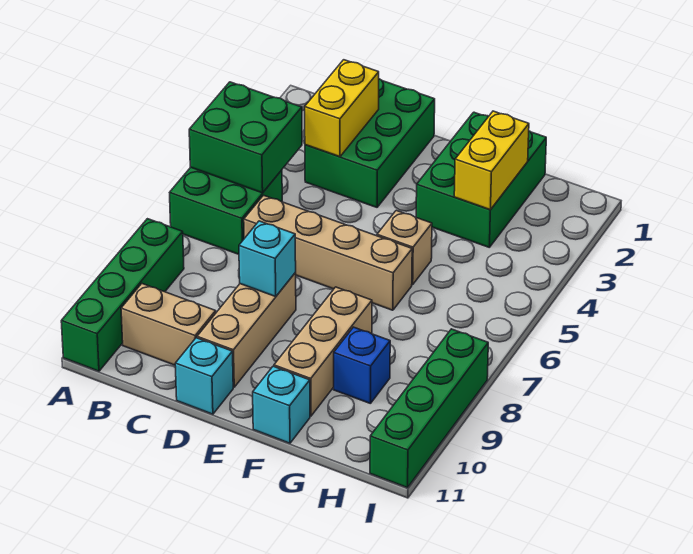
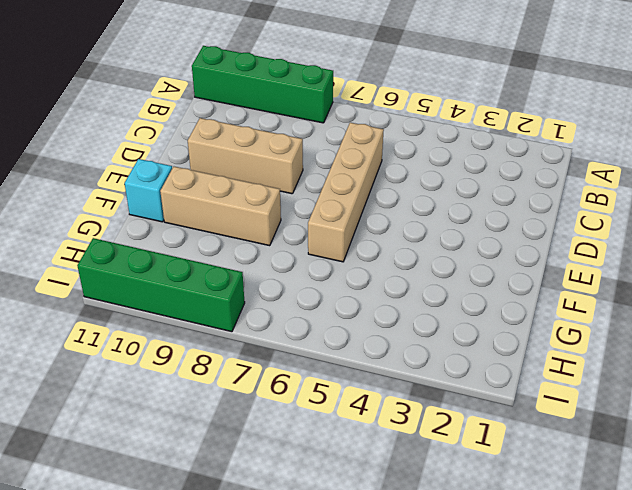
none -> green brick A5:B6 level 1
none -> tan brick B10:C10 level 1
none -> green brick C1:D3 level 1

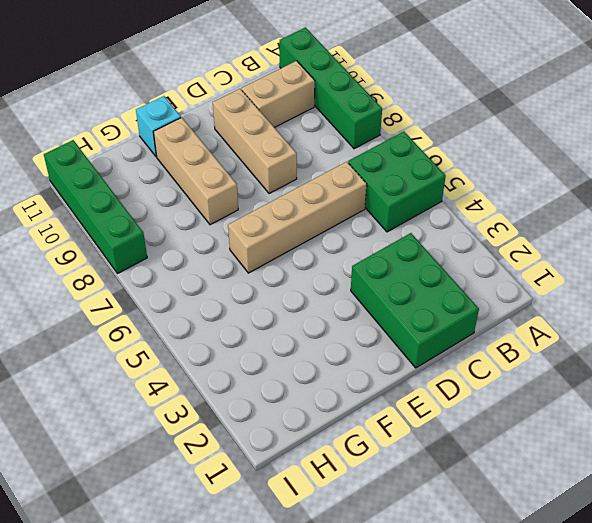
none -> cyan brick D11 level 1
none -> green brick F1:G3 level 1
none -> tan brick F5 level 1

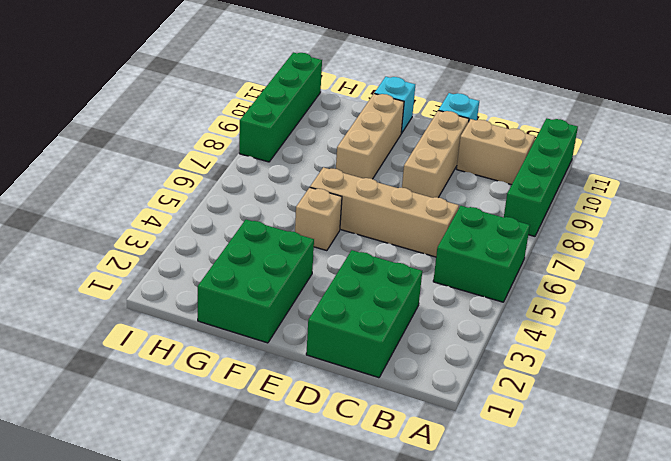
none -> blue brick G9 level 1
none -> green brick A4:B5 level 2
none -> yellow brick C2:C3 level 2

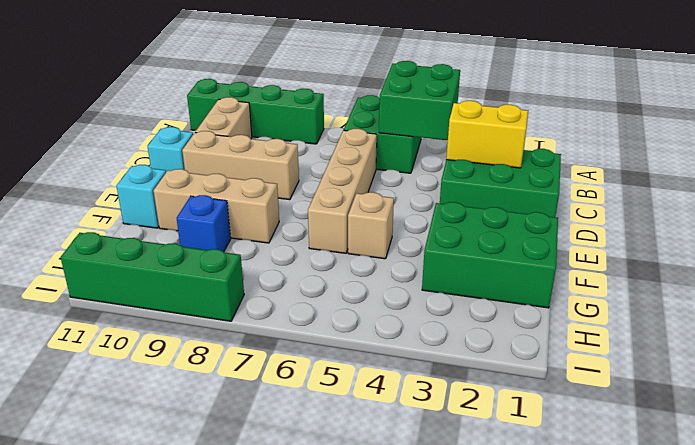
none -> cyan brick D8 level 2
none -> yellow brick G2:G3 level 2

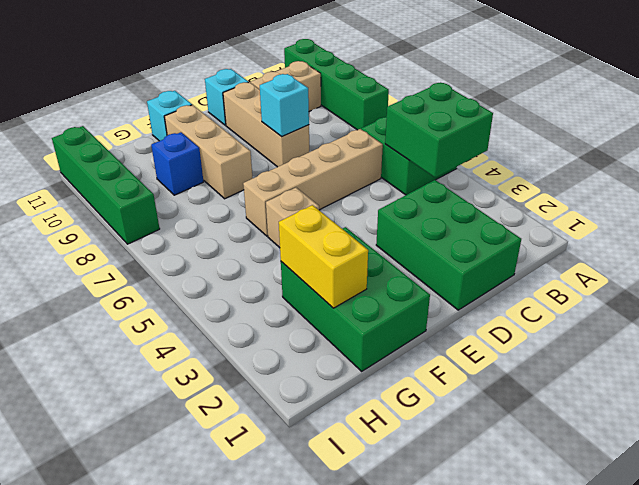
none -> yellow brick C2:C3 level 2

